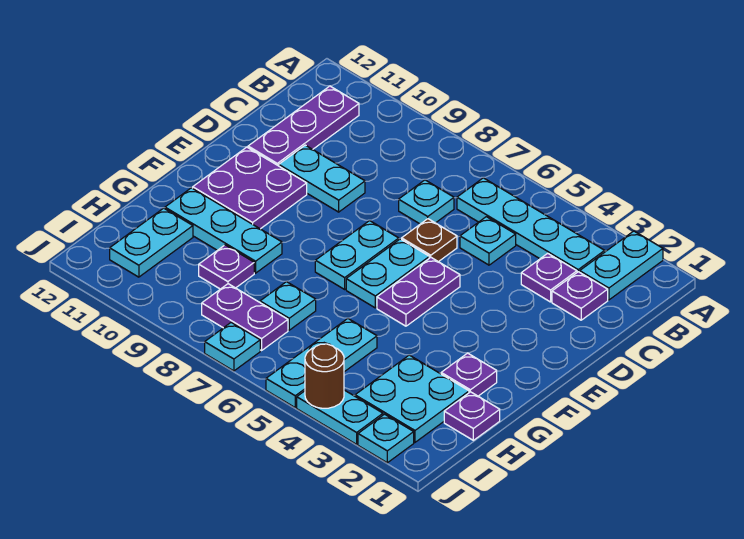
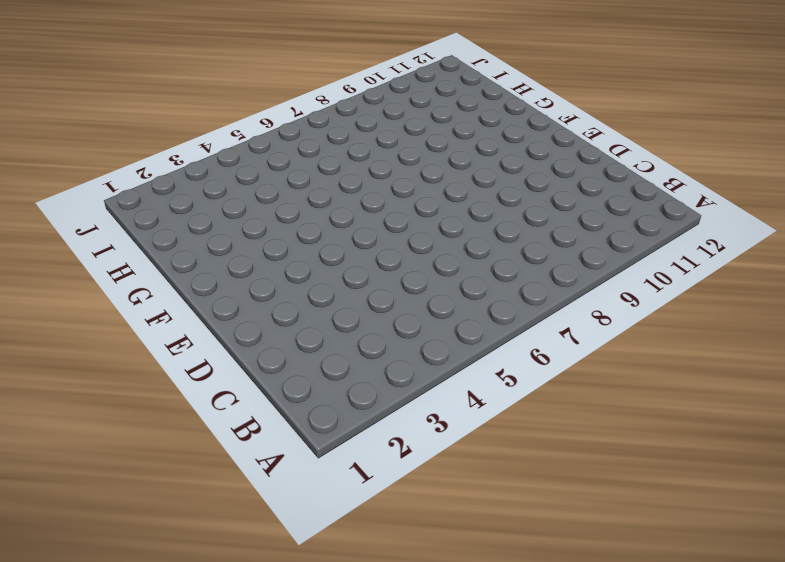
none -> cyan plate A2:B2 level 1
none -> cyan plate B3:B6 level 1
none -> purple plate B11:D11 level 1

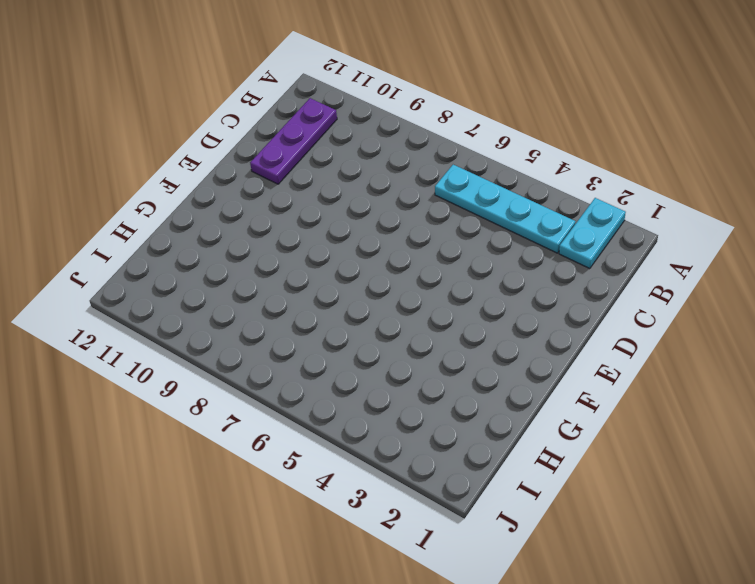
none -> purple plate C2 level 1
none -> purple plate C3 level 1
none -> cyan plate C5 level 1

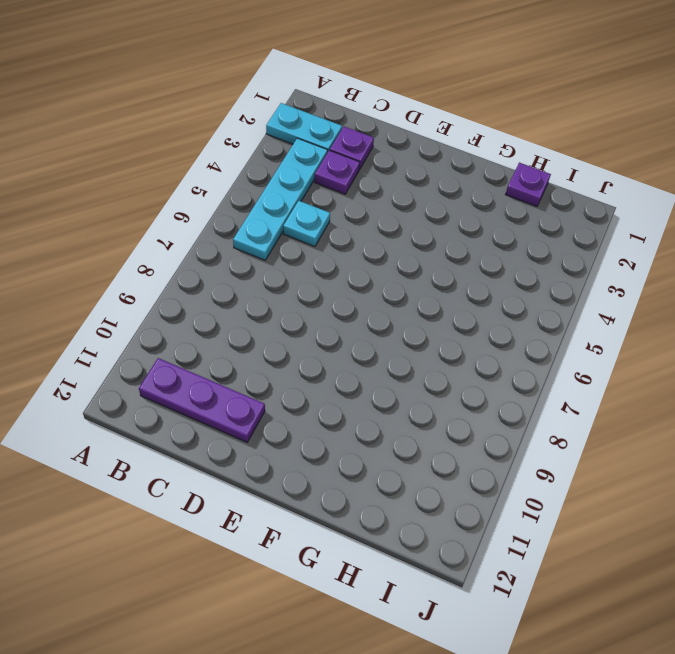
none -> cyan plate C7 level 1
none -> brown plate D6 level 1
none -> cyan plate D9:D10 level 1

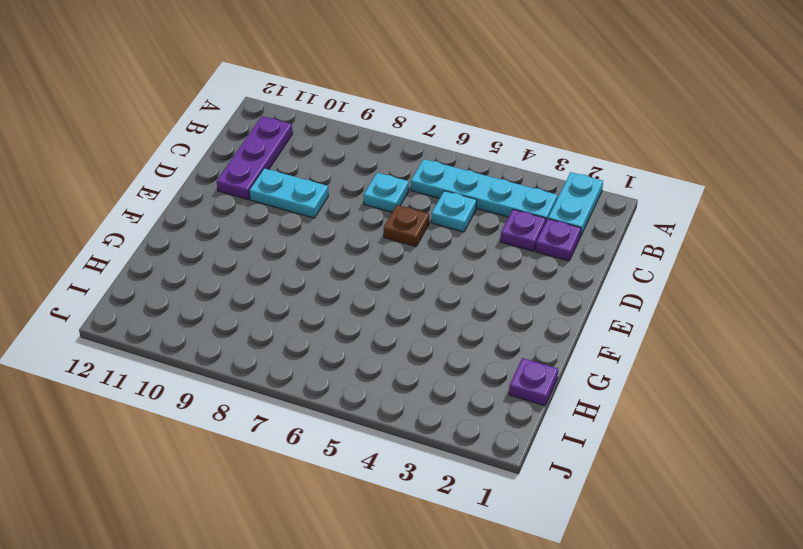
none -> purple plate E5:F5 level 1
none -> cyan plate E6:F6 level 1
none -> cyan plate E7:F7 level 1

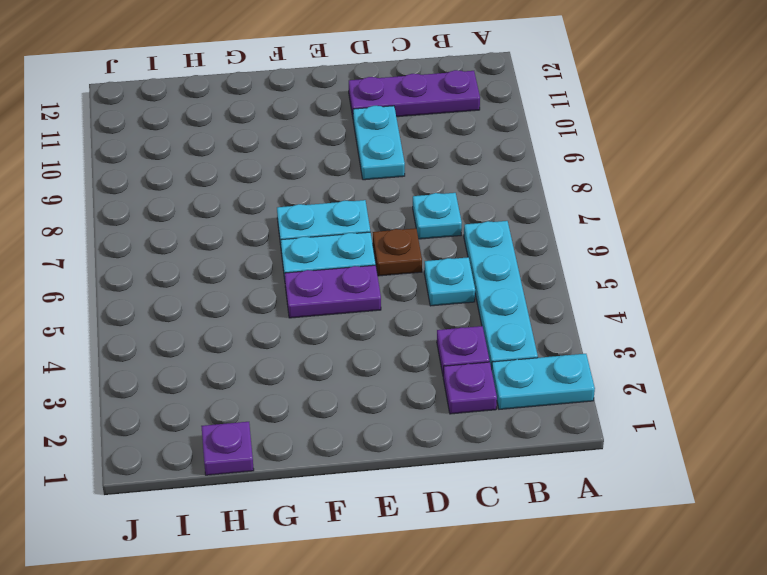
none -> purple plate E10:F11 level 1
none -> purple plate G2 level 1
none -> cyan plate G9:G11 level 1

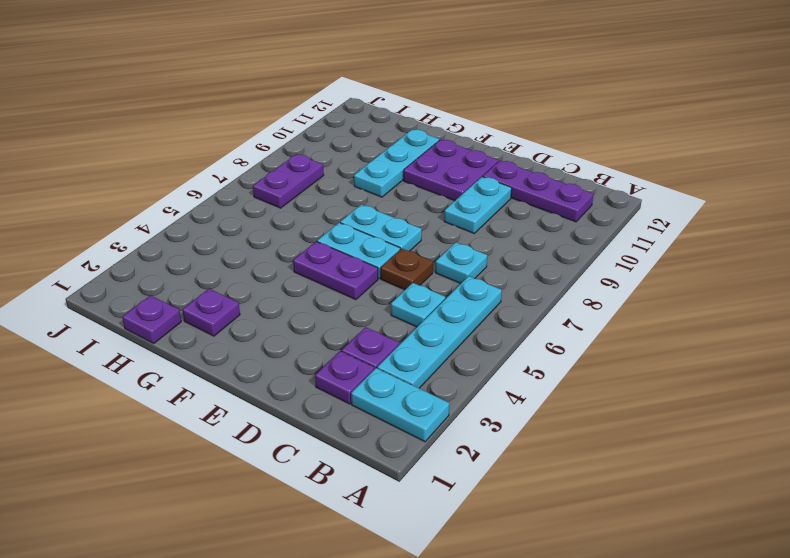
none -> cyan plate H2:I3 level 1
none -> cyan plate H5:J5 level 1
none -> cyan plate H7 level 1

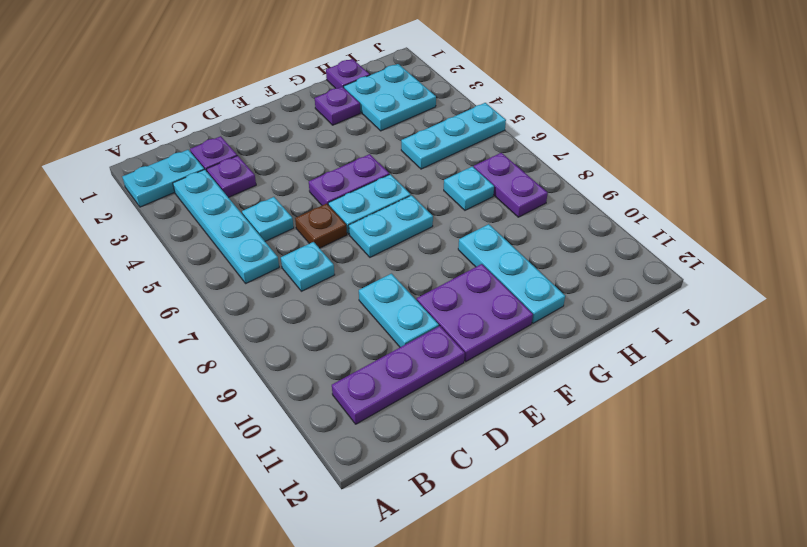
none -> purple plate H9 level 1
none -> cyan plate H11:I11 level 1
none -> cyan plate J2 level 1

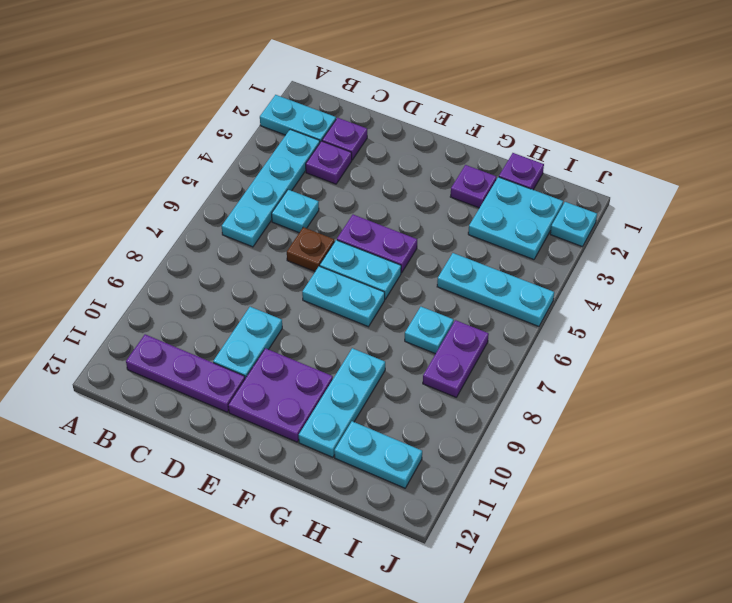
none -> cyan plate C7 level 1
none -> purple plate H9 level 1
none -> cyan plate J3:J4 level 1

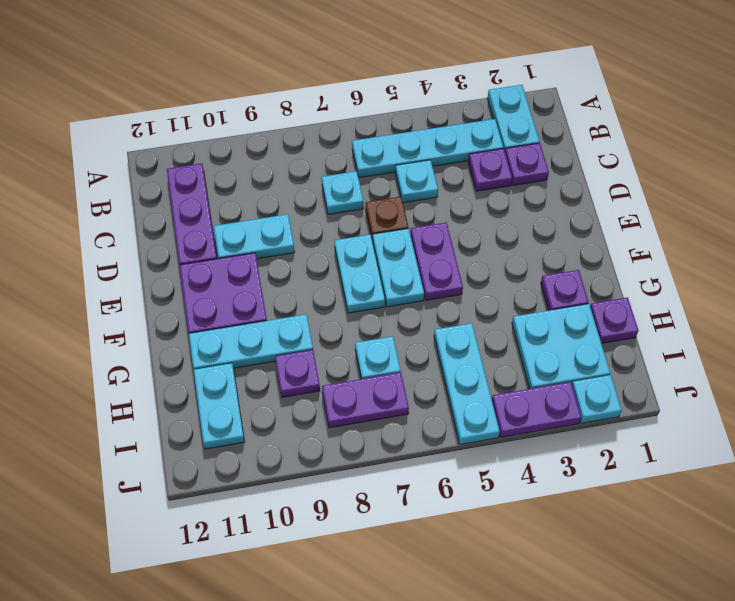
purple plate J3:J4 level 1 -> cyan plate J3:J4 level 1
none -> cyan plate J7 level 1
none -> brown round brick J4 level 2

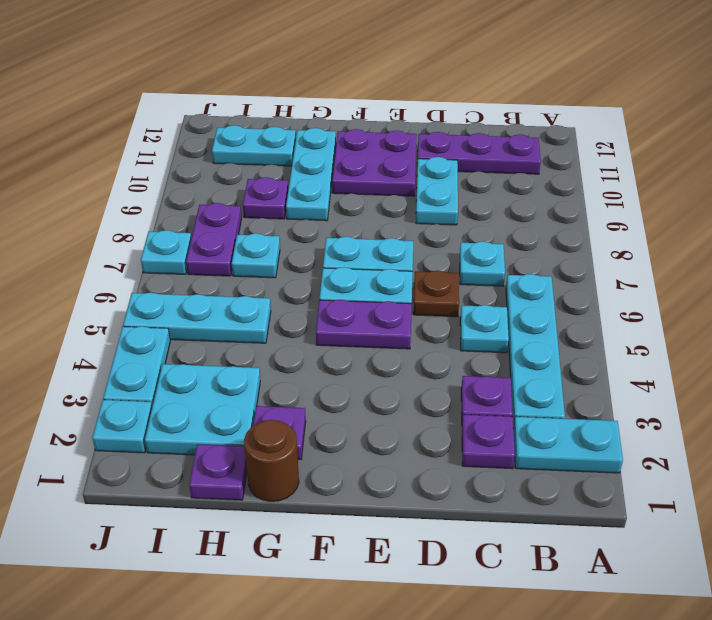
brown round brick G1 level 1 -> brown round brick J4 level 2

